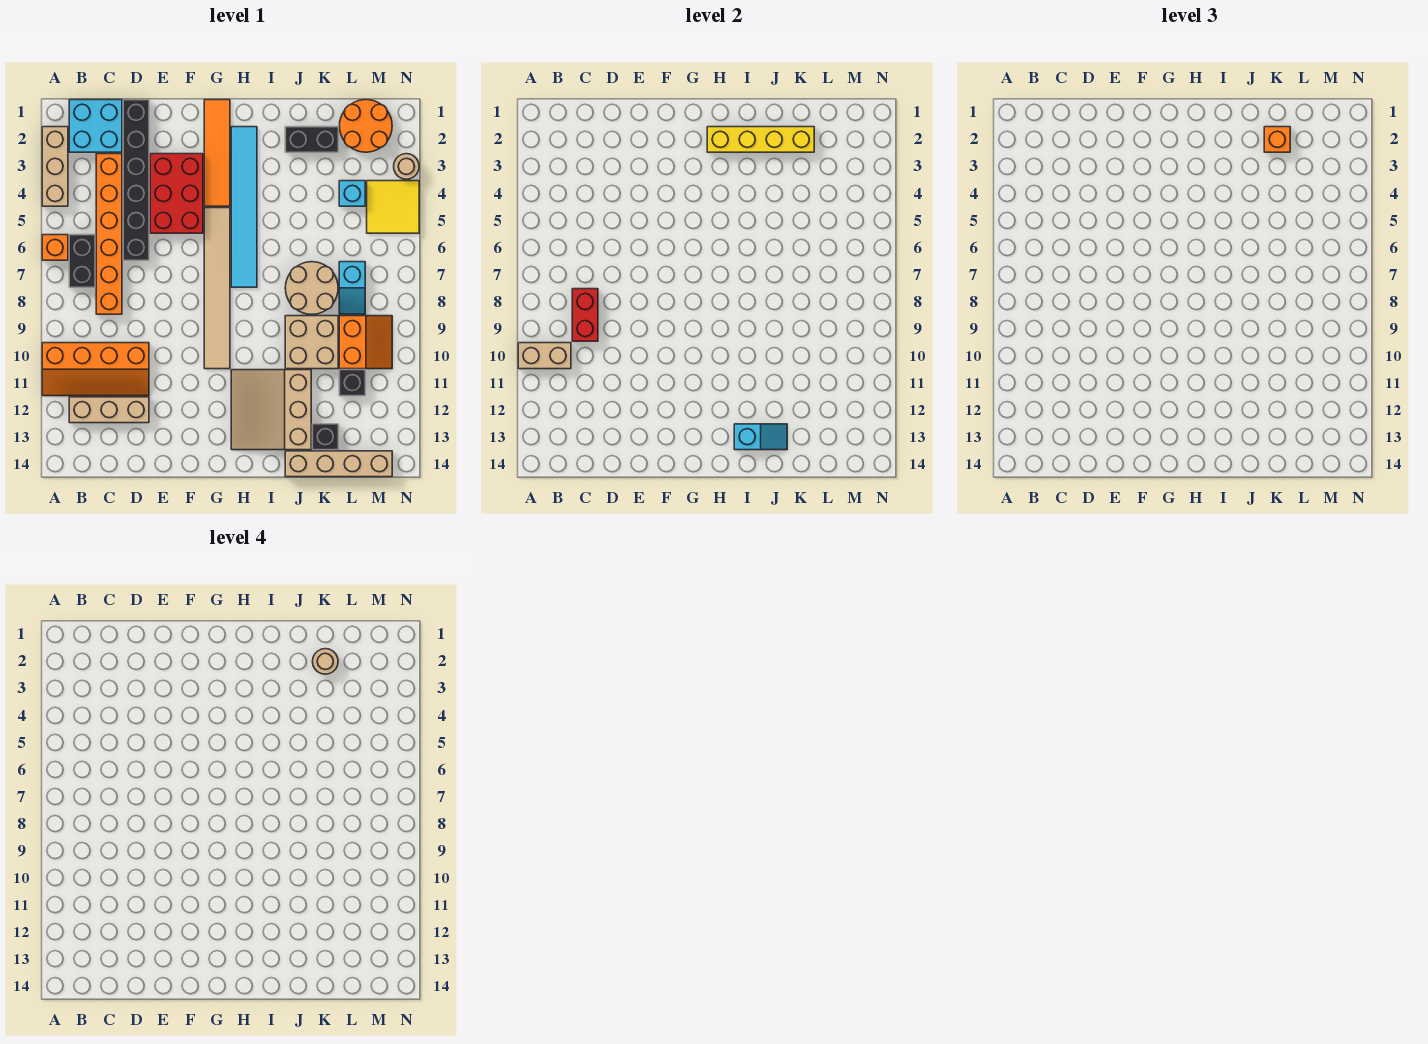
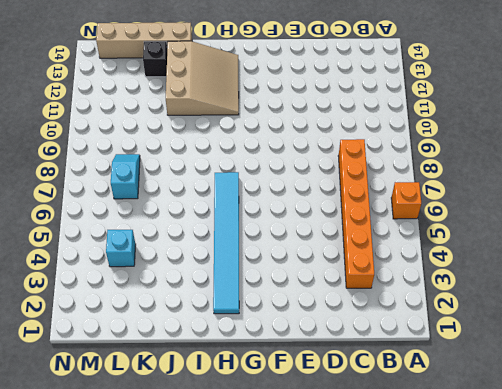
none -> tan brick A2:A4 level 1
none -> orange slope A10:D11 level 1 top 10
none -> cyan brick B1:C2 level 1
none -> black brick B6:B7 level 1

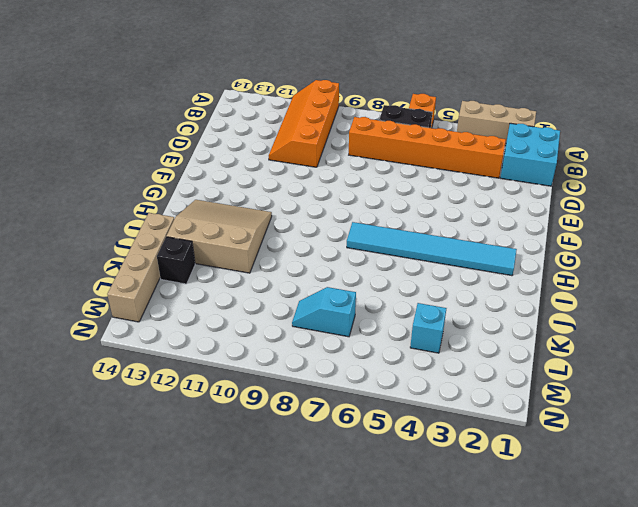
none -> tan brick B12:D12 level 1
none -> black brick D1:D6 level 1
none -> red brick E3:F5 level 1
none -> orange tile G1:G4 level 1

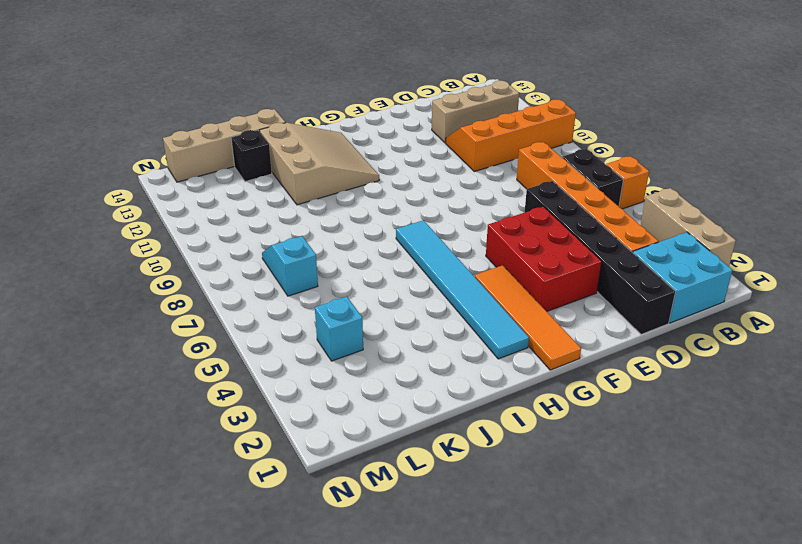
none -> tan tile G5:G10 level 1
none -> black brick J2:K2 level 1
none -> tan round brick J7:K8 level 1
none -> tan brick J9:K10 level 1

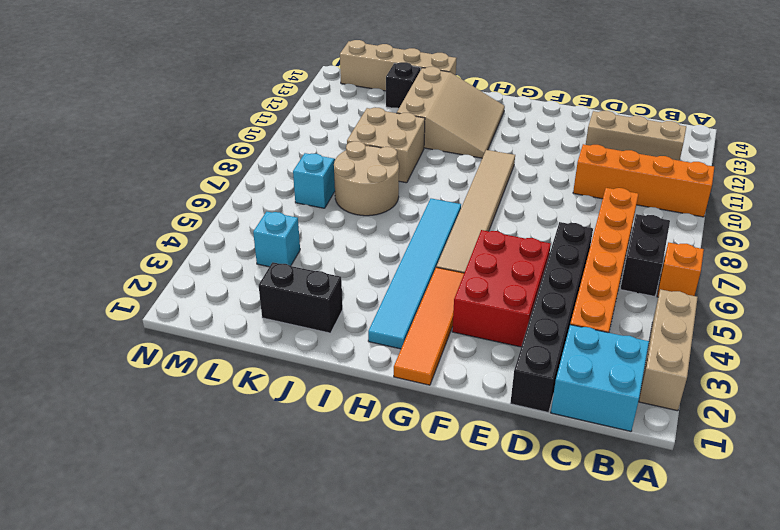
none -> orange round brick L1:M2 level 1
none -> orange slope L9:M10 level 1 top L
none -> black brick L11 level 1
none -> yellow tile M4:N5 level 1

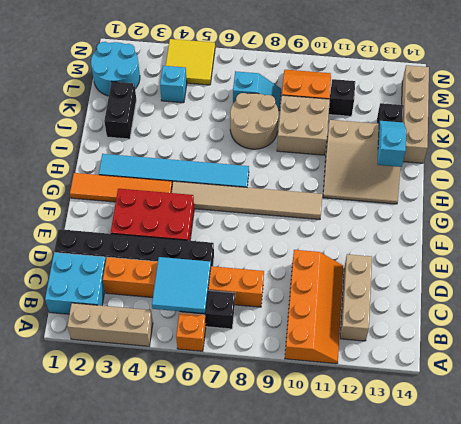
cyan tile B5:C6 level 2 -> none
cyan round brick L1:M2 level 1 -> orange round brick L1:M2 level 1
none -> tan round brick N3 level 1
none -> tan brick A10:B10 level 2
none -> red brick C8:C9 level 2
none -> yellow brick H2:K2 level 2

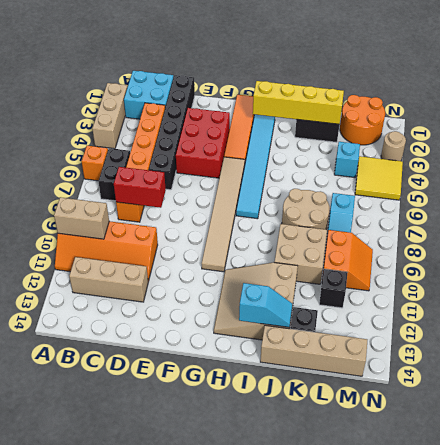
red brick C8:D8 level 2 -> red brick C8:C9 level 2
none -> orange brick K2 level 3
none -> tan round brick K2 level 4

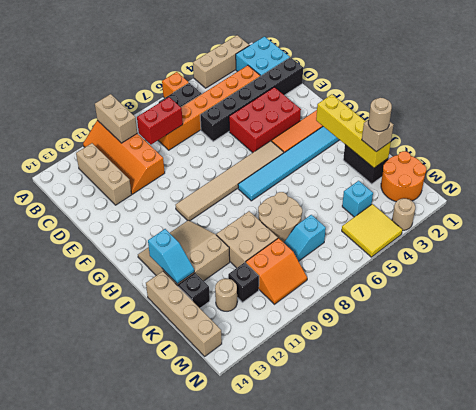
tan brick K2 level 3 -> orange brick K2 level 3
tan round brick L12 level 1 -> none

